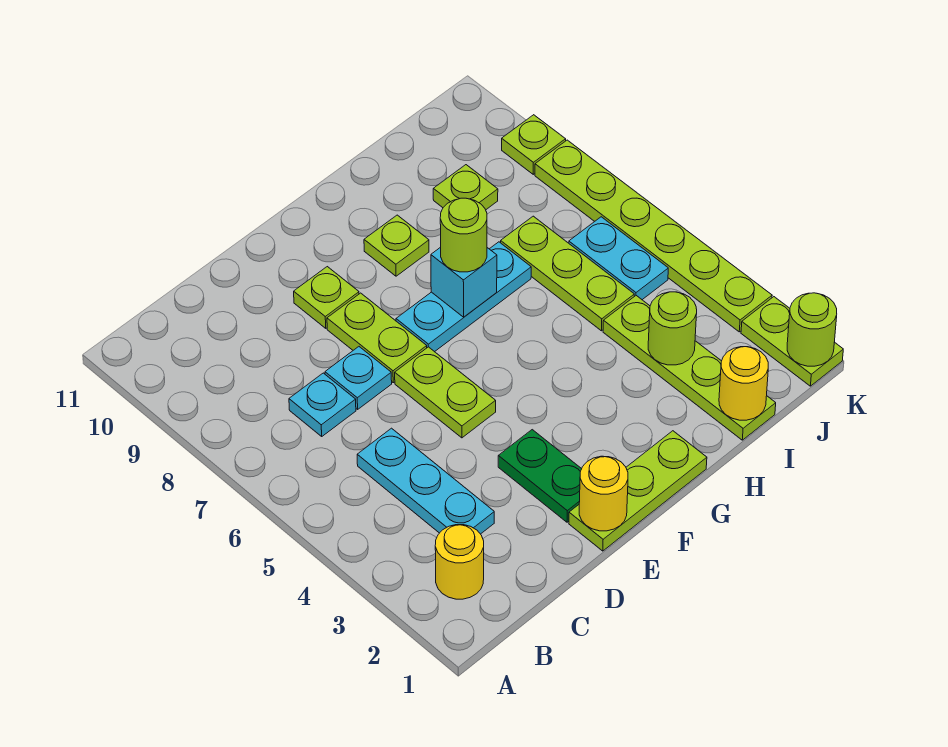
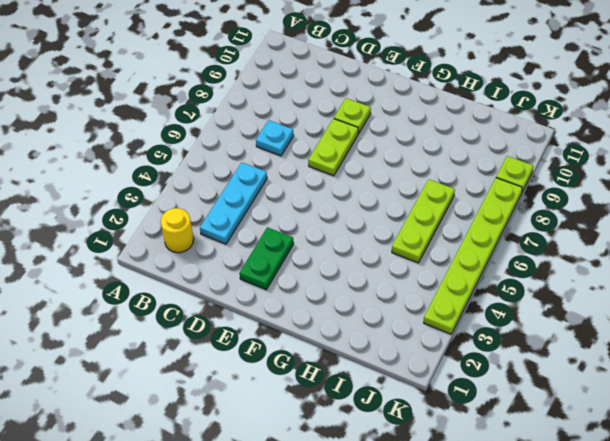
none -> cyan plate D7 level 1
none -> lime plate E1:G1 level 1
none -> lime plate E5:E6 level 1

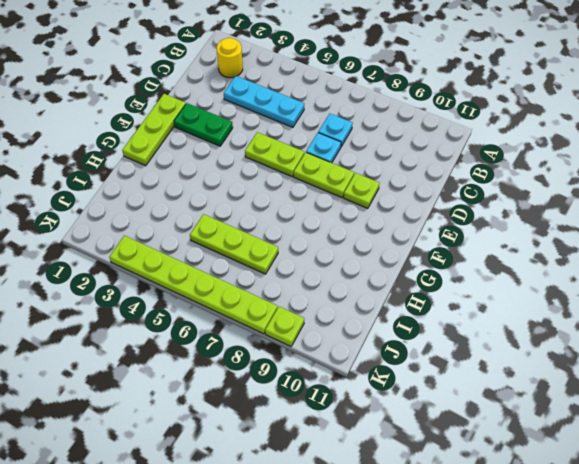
none -> cyan plate F7:H7 level 1
none -> lime plate G9 level 1
none -> lime plate I1:I4 level 1

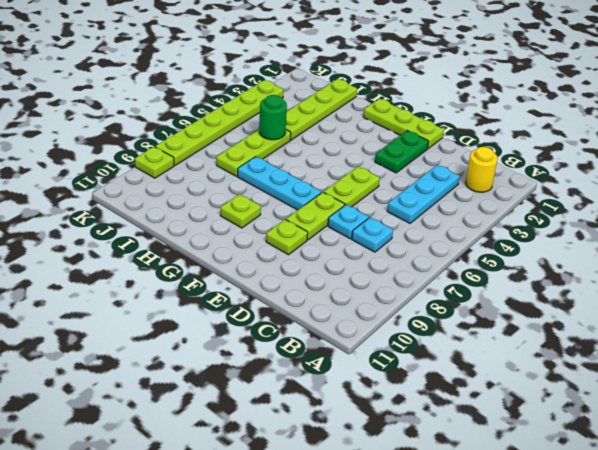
green round brick I5 level 2 -> none
none -> lime plate I9 level 1
none -> cyan plate J5:J6 level 1
none -> lime plate K1:K2 level 1

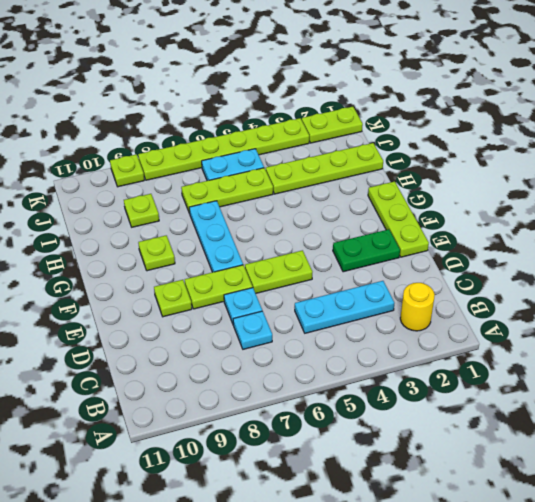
none -> yellow round brick E1 level 2
none -> cyan brick G7 level 2
none -> yellow round brick I1 level 2

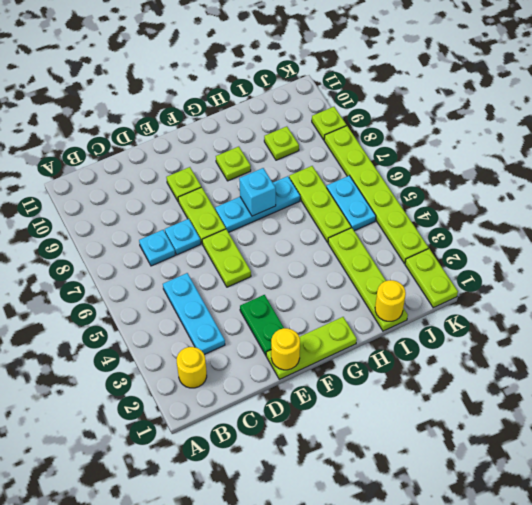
none -> lime round brick I3 level 2
none -> lime round brick K1 level 2
none -> lime round brick G7 level 3

